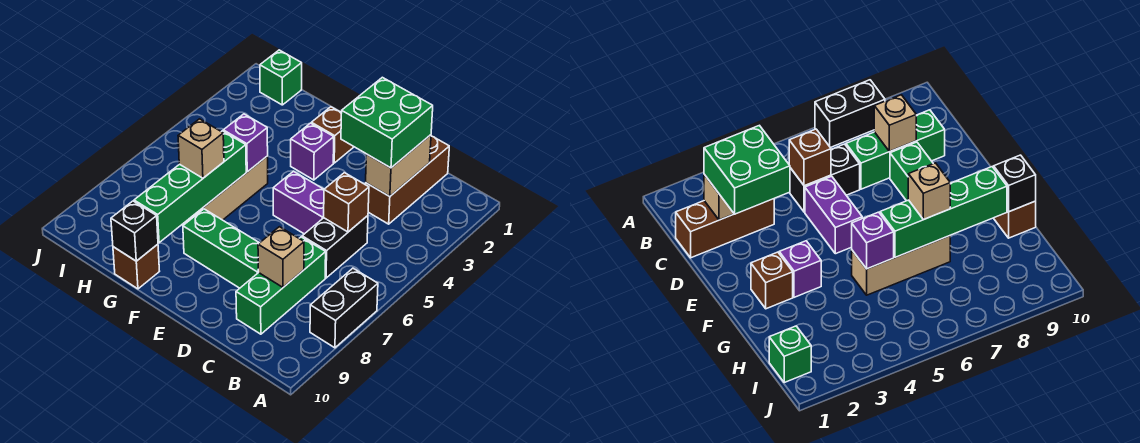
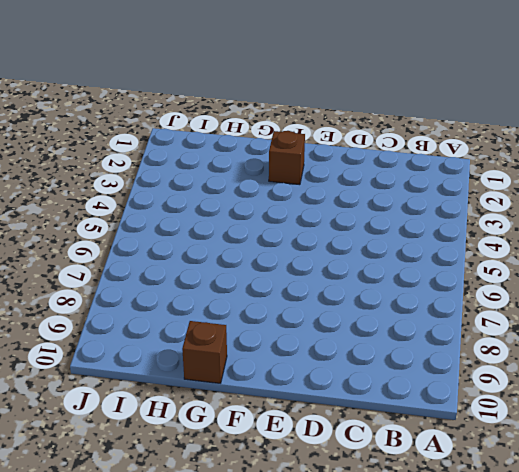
none -> black brick A7:A8 level 1
none -> brown brick C1:C3 level 1
none -> black brick C5:C6 level 1

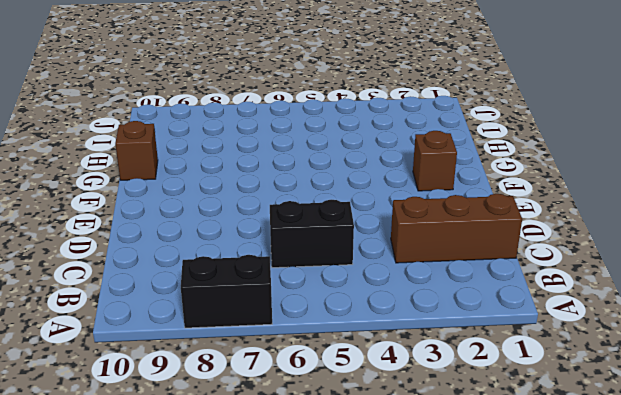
none -> green brick C7:C9 level 1
none -> purple brick D5:E5 level 1
none -> green brick D8:F8 level 1

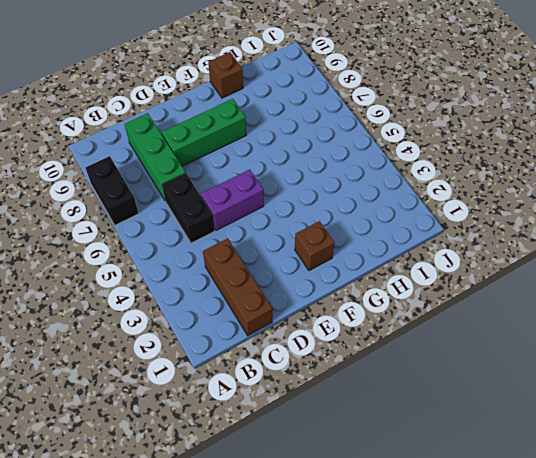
none -> purple brick F3 level 1
none -> tan brick G5:G7 level 1
none -> green brick I1 level 1

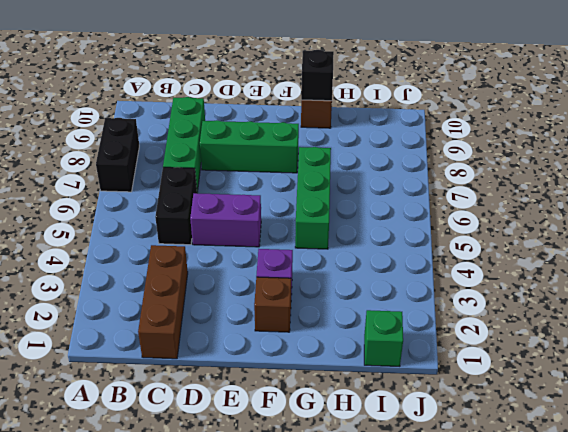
green brick G5:G7 level 1 -> tan brick G5:G7 level 1
none -> tan brick C2:C3 level 2
none -> brown brick C5 level 2
none -> tan brick C8 level 2

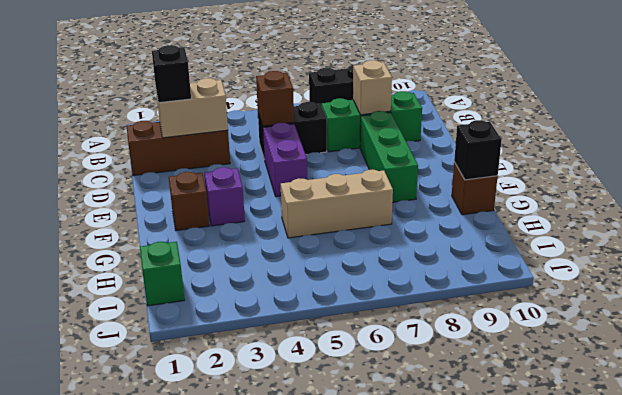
black brick C2 level 3 -> green brick C2:D3 level 3
none -> purple brick G5 level 2
none -> green brick G6:G9 level 2
none -> tan brick G7 level 3

